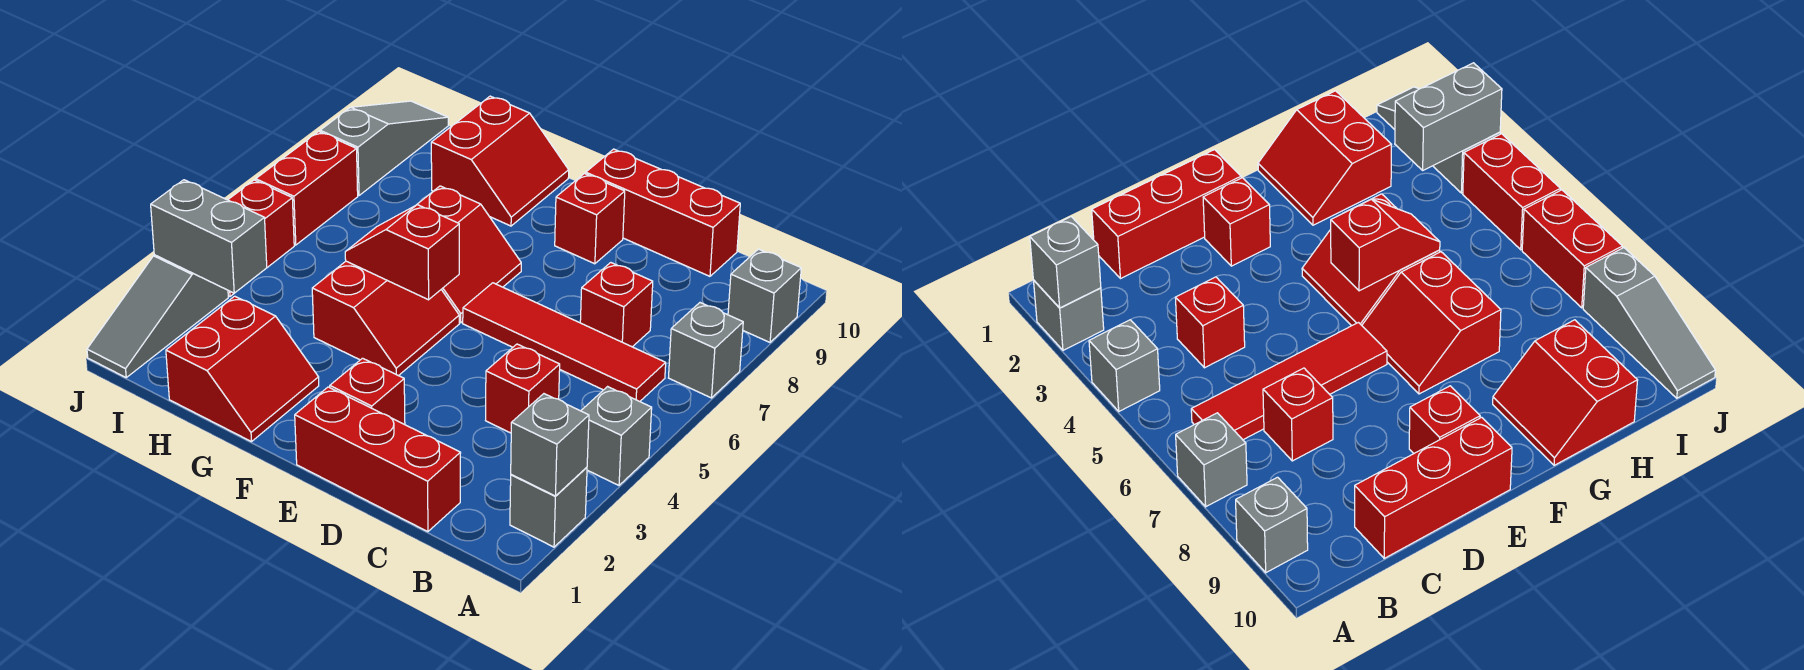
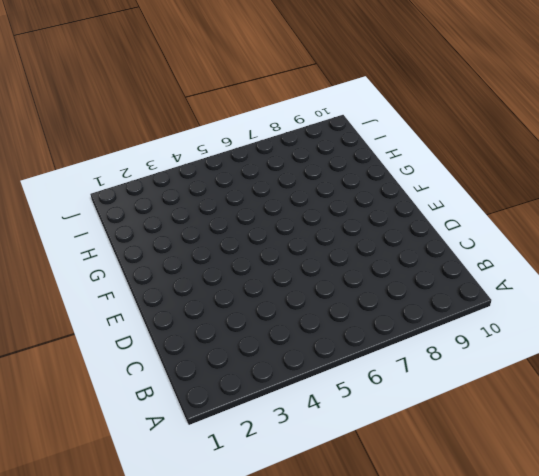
none -> grey brick A2 level 1
none -> grey brick A4 level 1
none -> grey brick A7 level 1

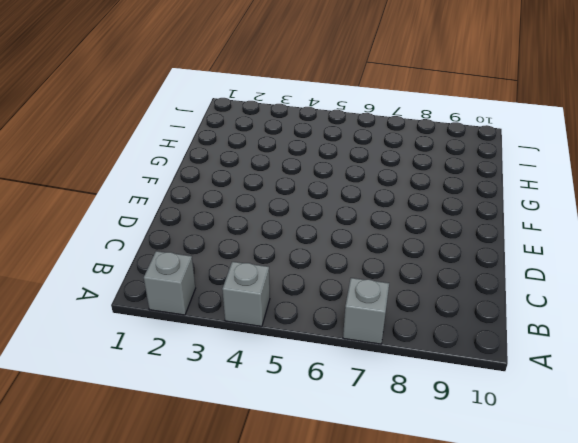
none -> grey brick A9 level 1
none -> red tile B6:E6 level 1
none -> red brick C1:E1 level 1

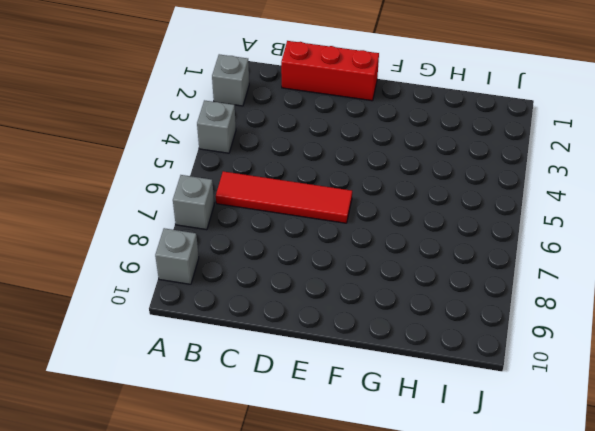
none -> red brick C4 level 1
none -> red brick C7 level 1
none -> red brick C10:E10 level 1

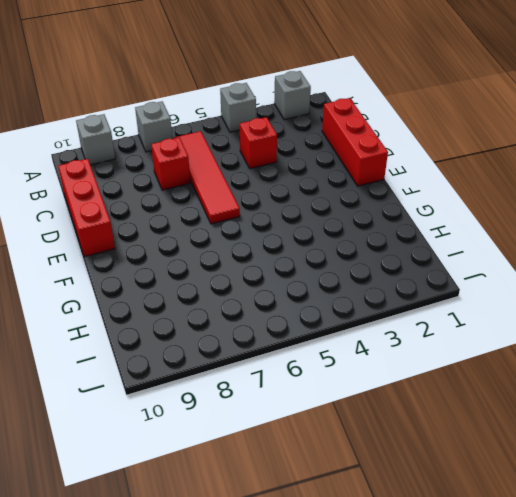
none -> red brick E2 level 1
none -> red brick E9 level 1
none -> red slope F4:G5 level 1 top G

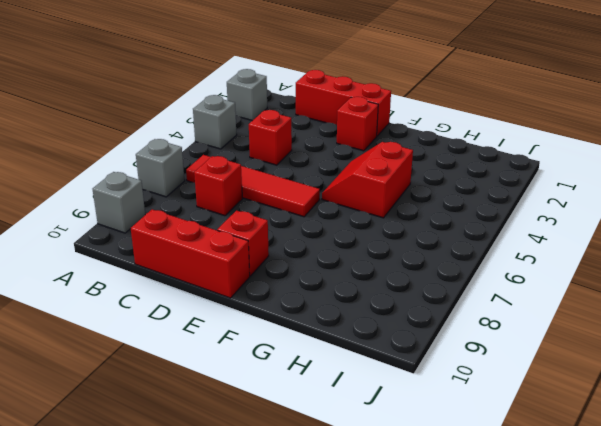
none -> red slope F6:G7 level 1 top G
none -> red slope G1:H2 level 1 top H
none -> red slope G9:H10 level 1 top H

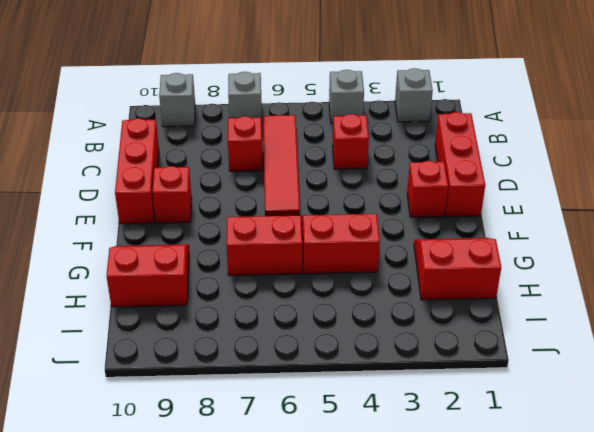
none -> grey slope J1:J3 level 1 top 3
none -> red brick J4:J5 level 1
none -> red brick J6:J7 level 1

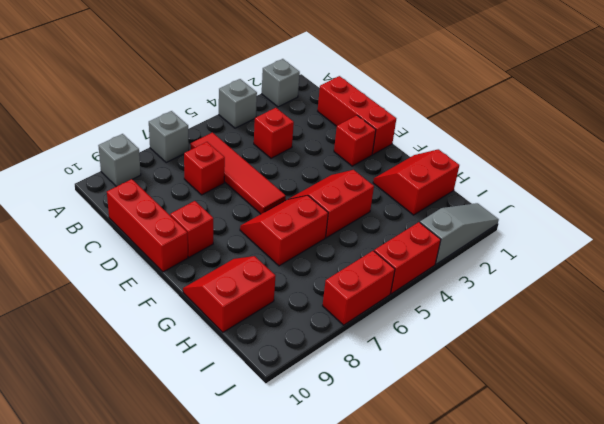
none -> grey slope J8:J10 level 1 top 8
none -> grey brick A2 level 2
none -> red slope F5:G5 level 2 top F

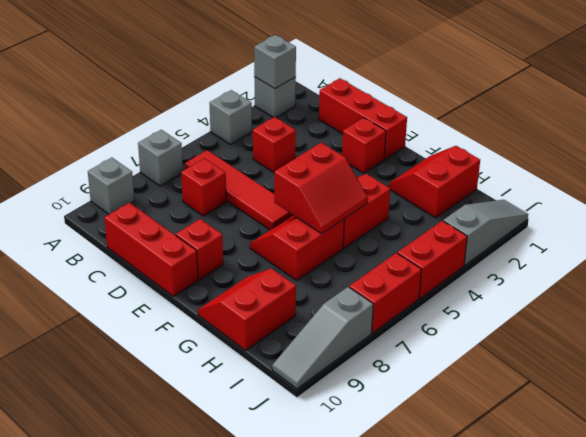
red slope F5:G6 level 2 top F -> red slope F5:G5 level 2 top F
none -> grey brick I3:J3 level 2

